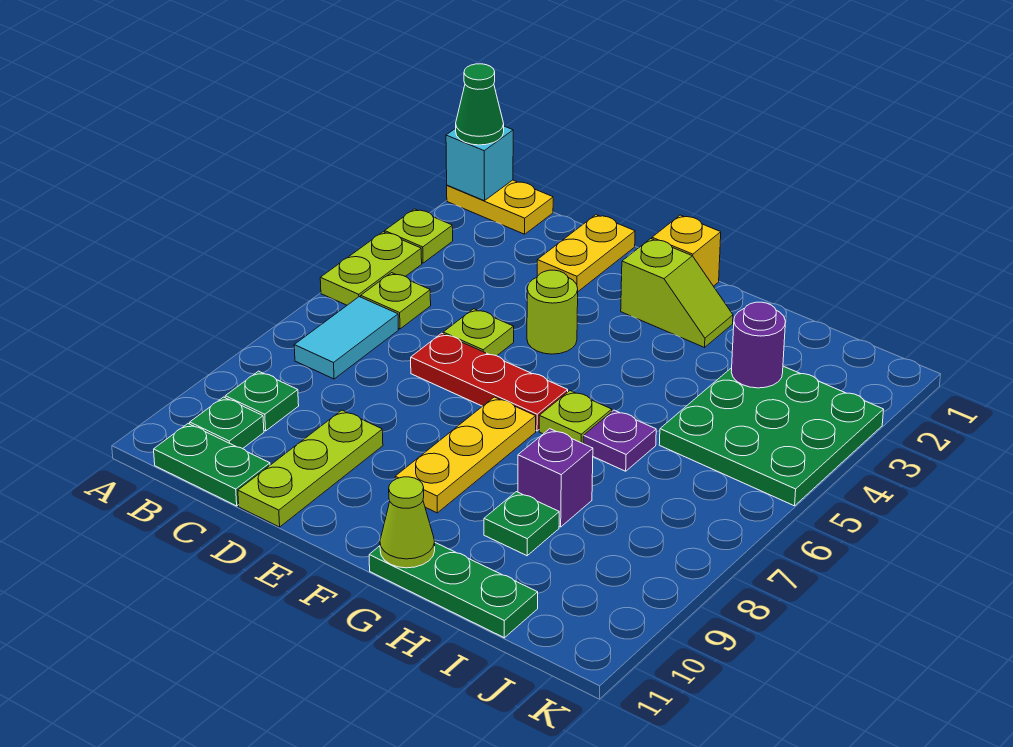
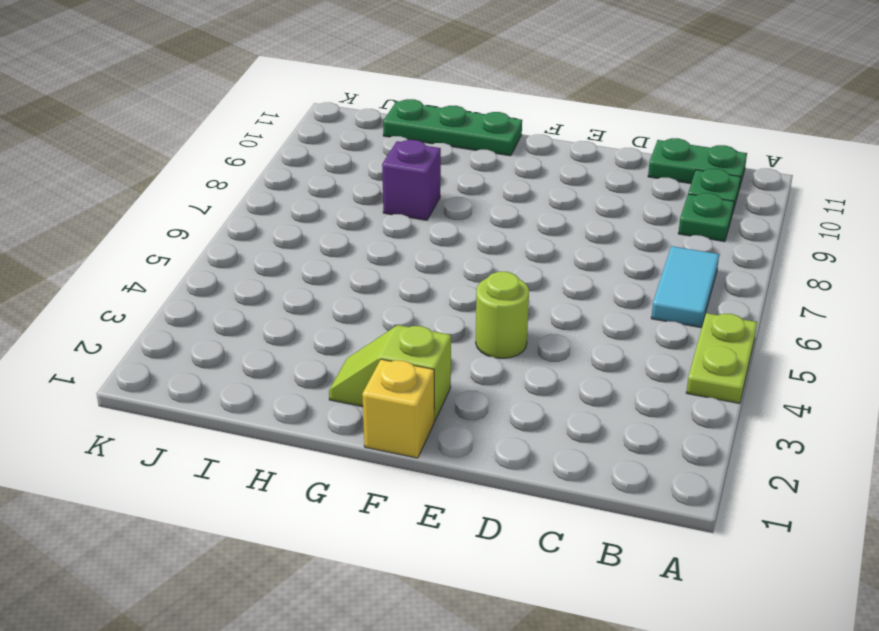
none -> yellow plate A1:B1 level 1
none -> lime plate A3 level 1
none -> lime plate B5 level 1

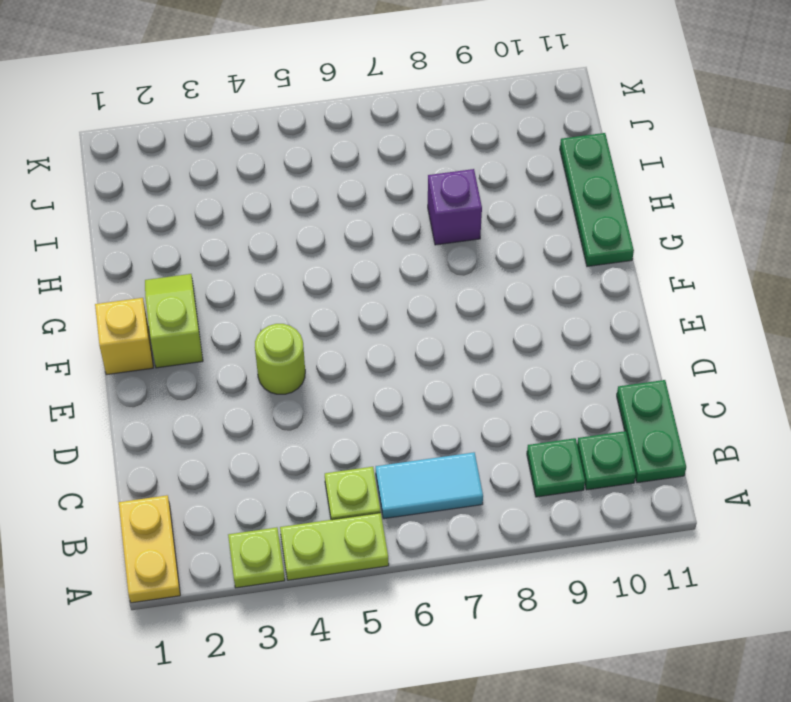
none -> yellow plate D1:D2 level 1
none -> lime plate D5 level 1
none -> red plate D6:F6 level 1

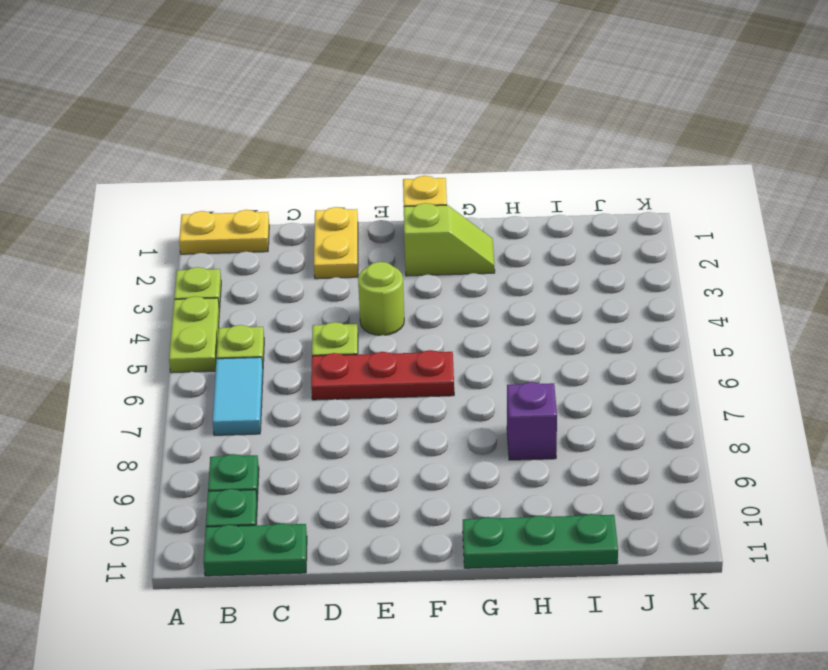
none -> lime plate D9:D11 level 1
none -> yellow plate F7:F9 level 1
none -> lime plate G6 level 1

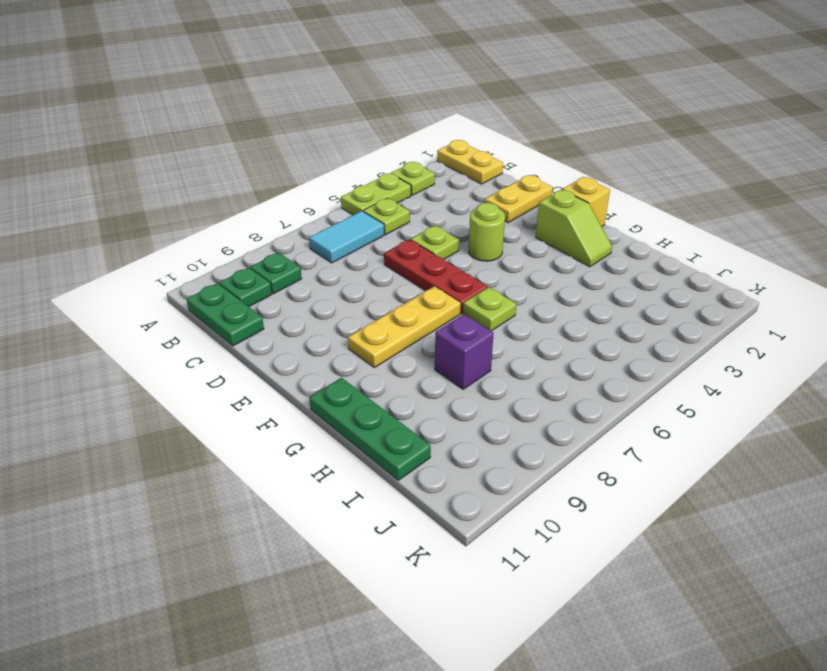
none -> lime plate D9:D11 level 1
none -> purple plate H6 level 1
none -> green plate H9 level 1

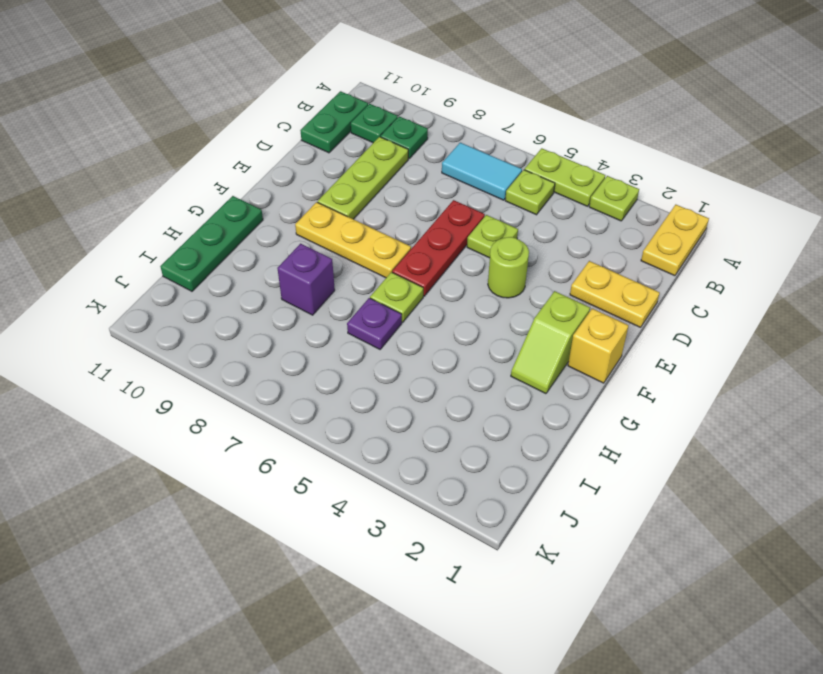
lime plate C9:E9 level 1 -> lime plate D9:D11 level 1
none -> green plate H9 level 1
none -> green plate I3:K5 level 1
none -> cyan brick A1 level 2

